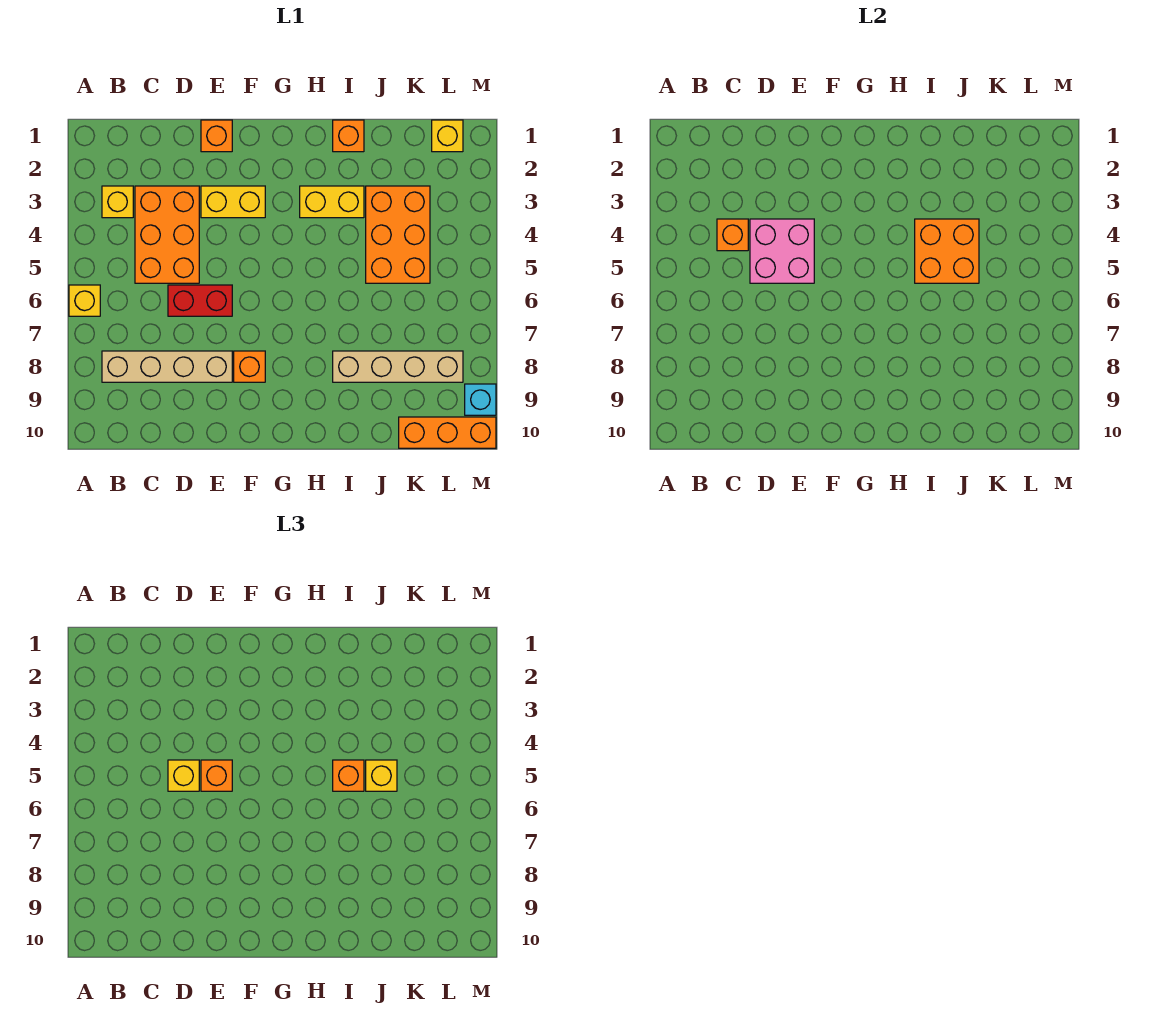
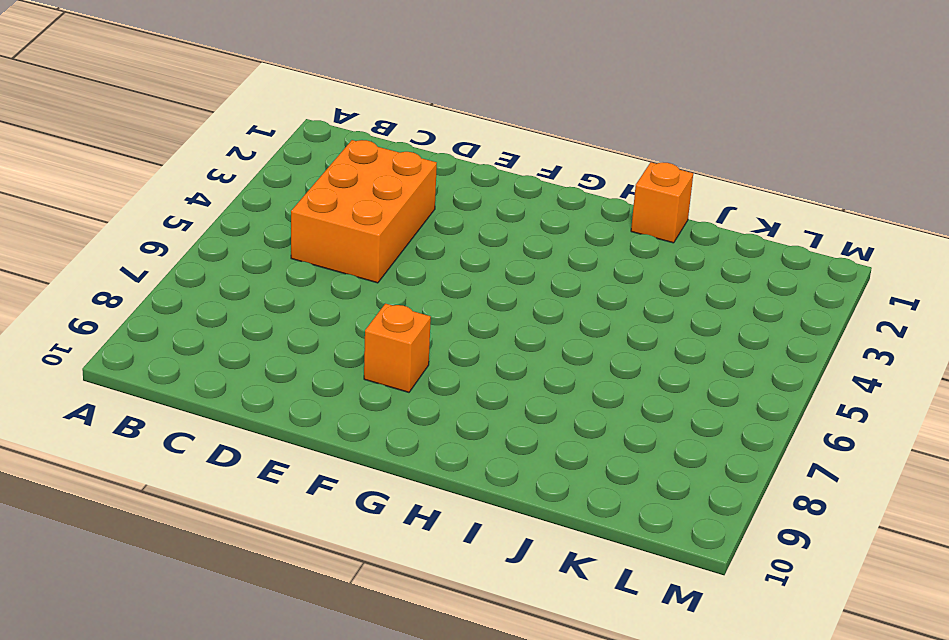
none -> yellow brick A6 level 1
none -> yellow brick B3 level 1
none -> tan brick B8:E8 level 1

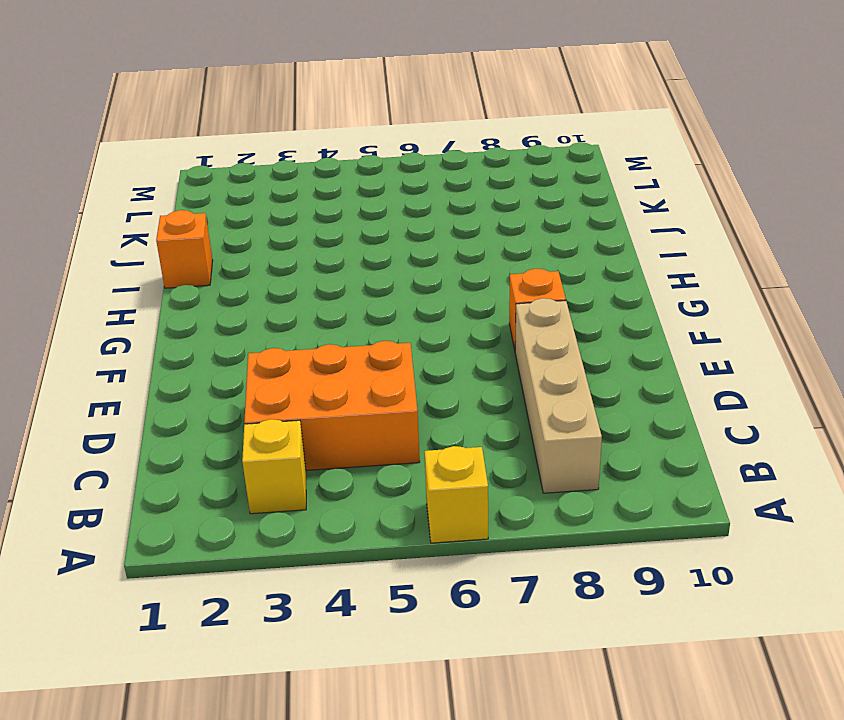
none -> red brick D6:E6 level 1
none -> orange brick E1 level 1
none -> yellow brick E3:F3 level 1

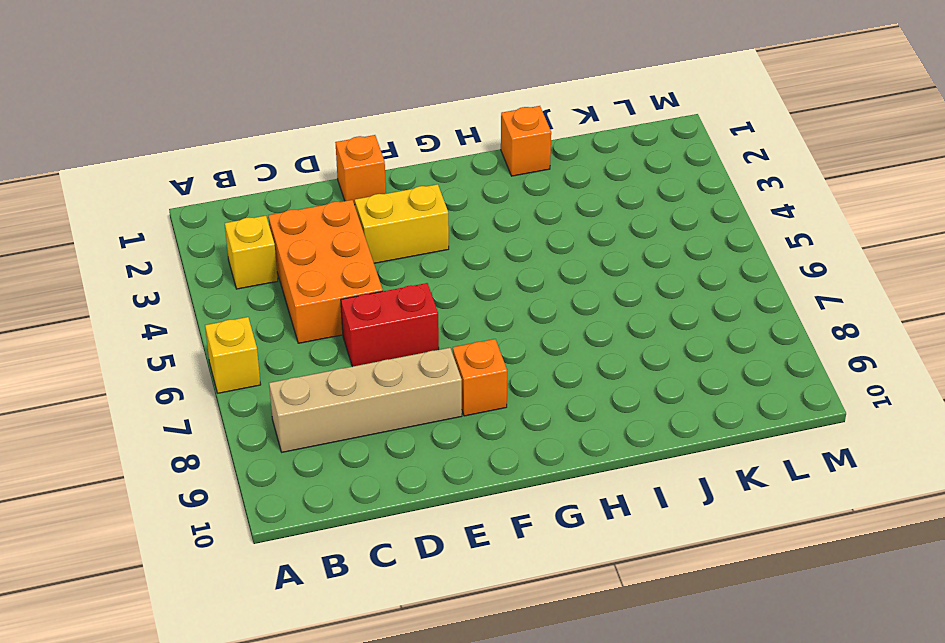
none -> yellow brick H3:I3 level 1
none -> tan brick I8:L8 level 1
none -> orange brick J3:K5 level 1

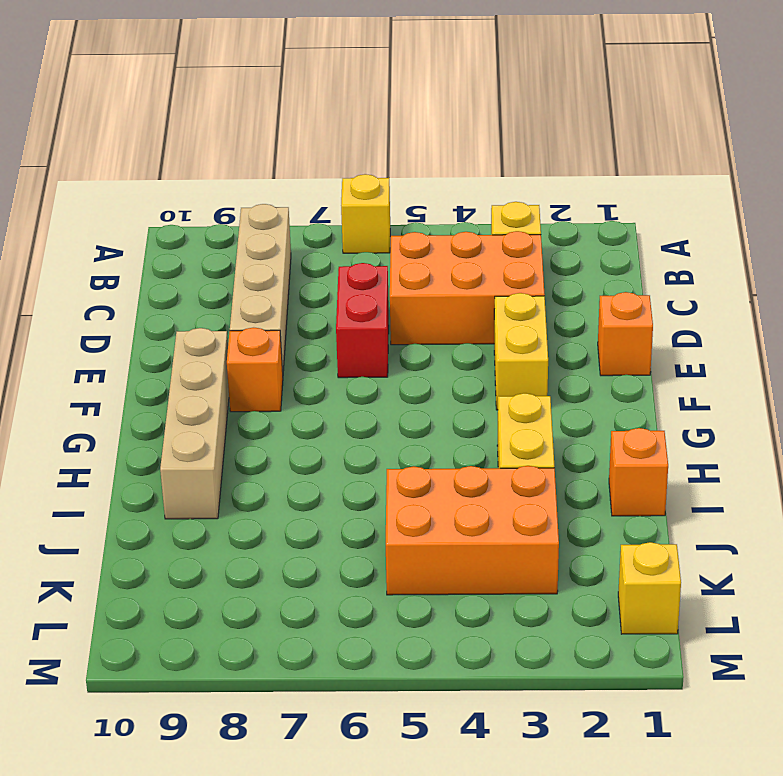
tan brick F9:I9 level 1 -> tan brick I8:L8 level 1
none -> orange brick K10:M10 level 1
none -> cyan brick M9 level 1
none -> orange brick C4 level 2

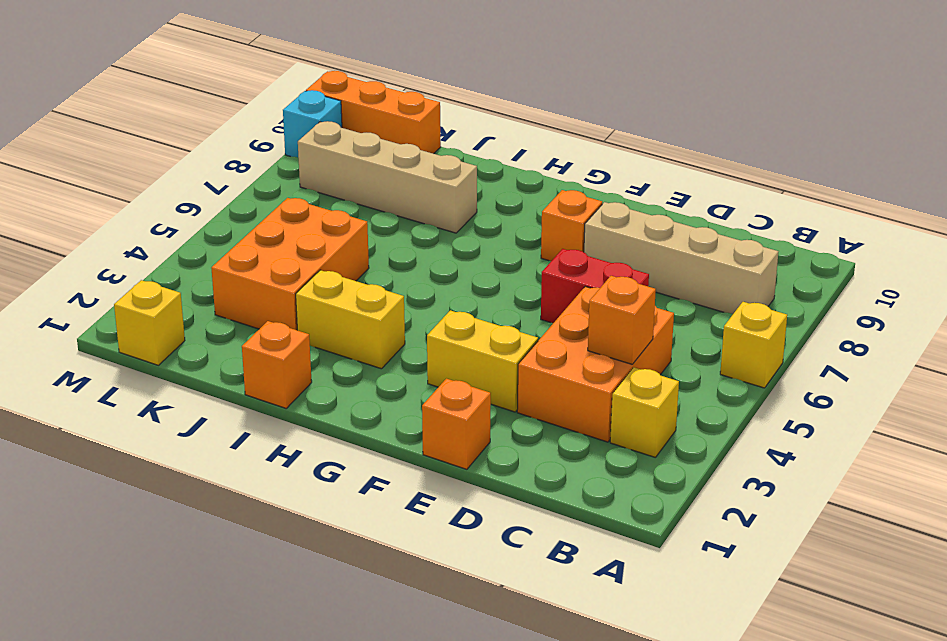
none -> pink brick D4:E5 level 2
none -> orange brick I4:J5 level 2
none -> yellow brick D5 level 3

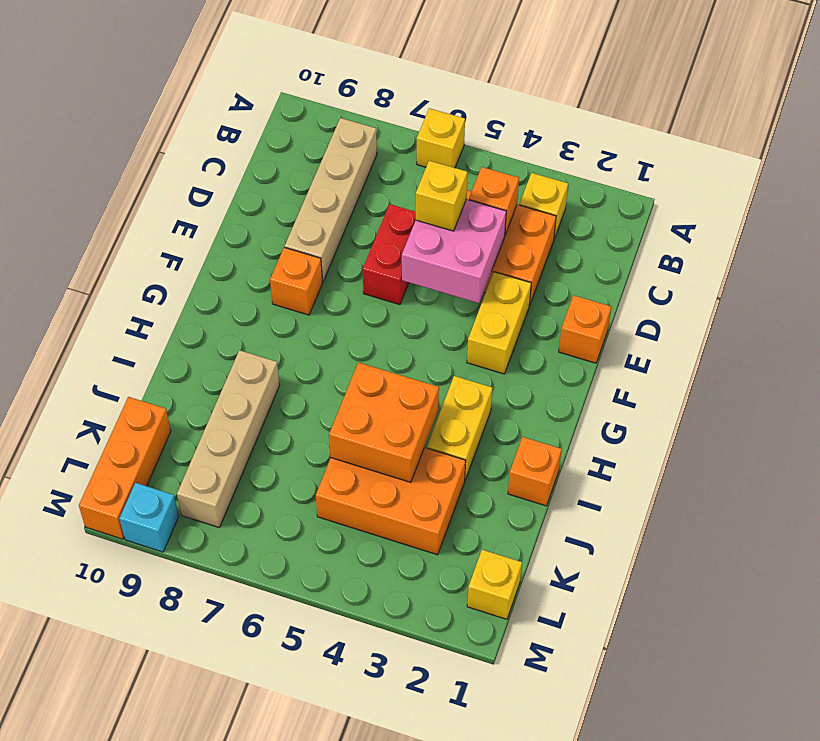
none -> orange brick E5 level 3
none -> orange brick I5 level 3
none -> yellow brick J5 level 3

